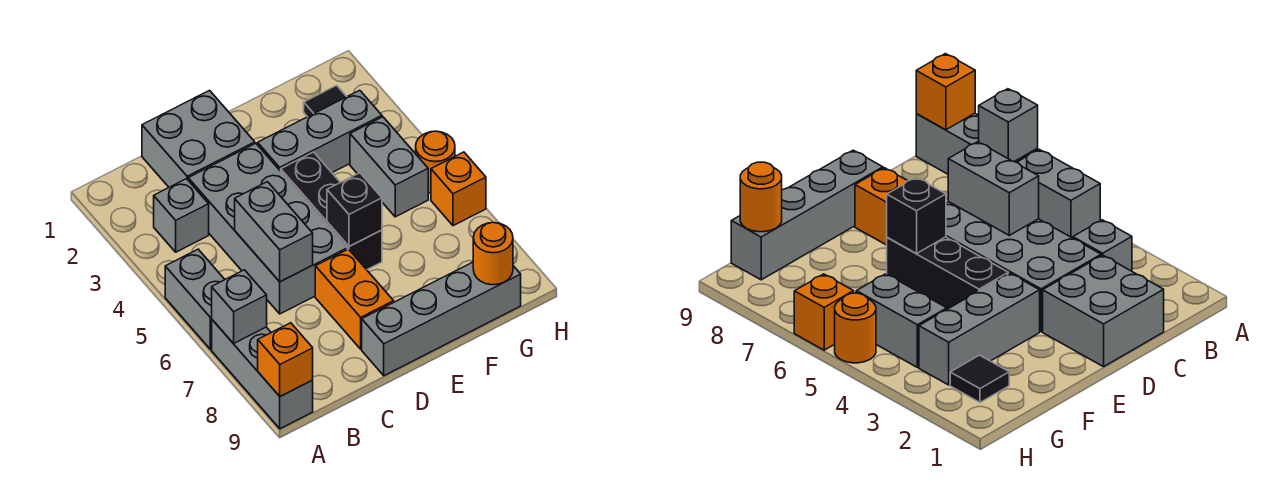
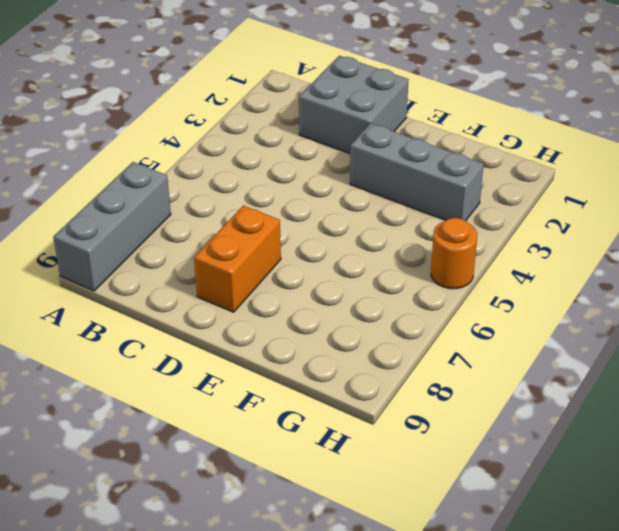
none -> grey brick A5:A6 level 1
none -> grey brick B3 level 1
none -> grey brick C3:D6 level 1

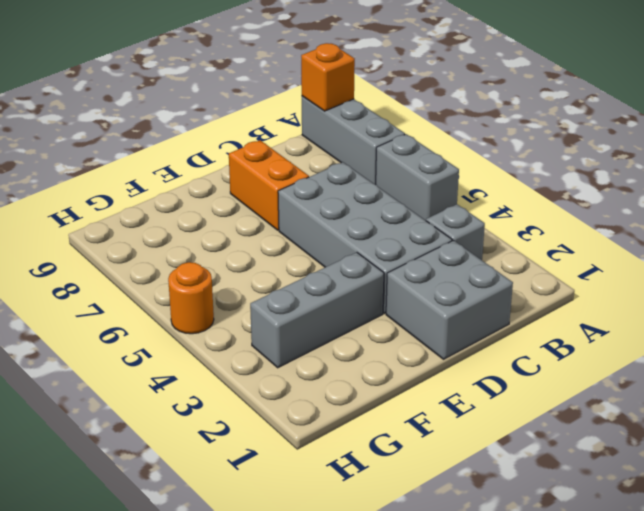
none -> grey brick D9:G9 level 1
none -> black brick E4:E6 level 1
none -> black tile G2 level 1

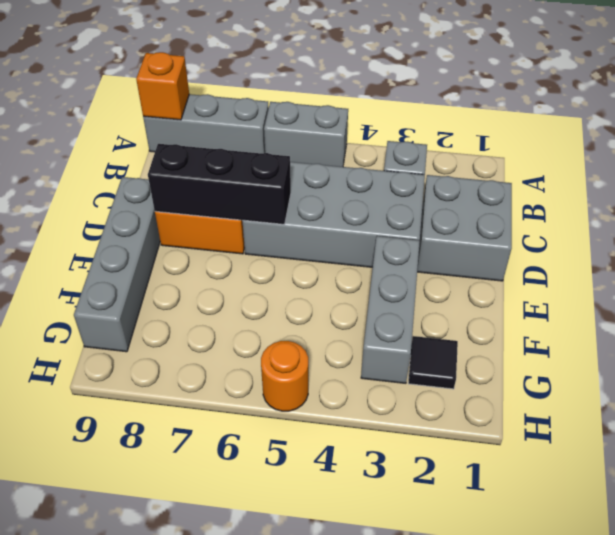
black brick D6:D8 level 2 -> black brick E4:E6 level 1
none -> grey brick G4:G5 level 1
none -> orange brick H6 level 1
none -> grey brick A7 level 2

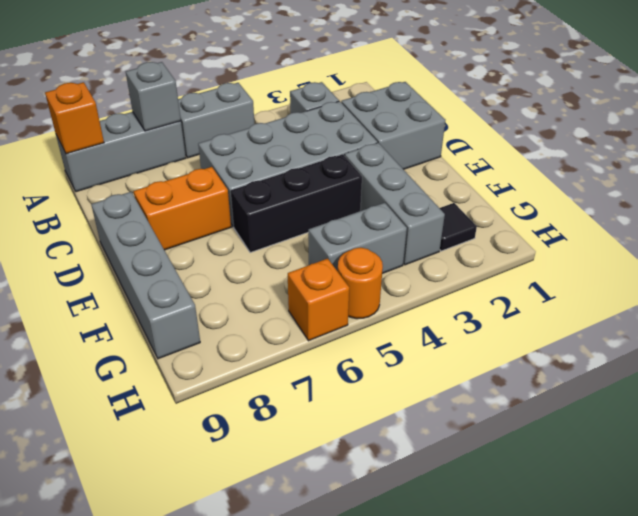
none -> grey brick C5:C6 level 2
none -> black brick E6 level 2
none -> orange round brick G9 level 2

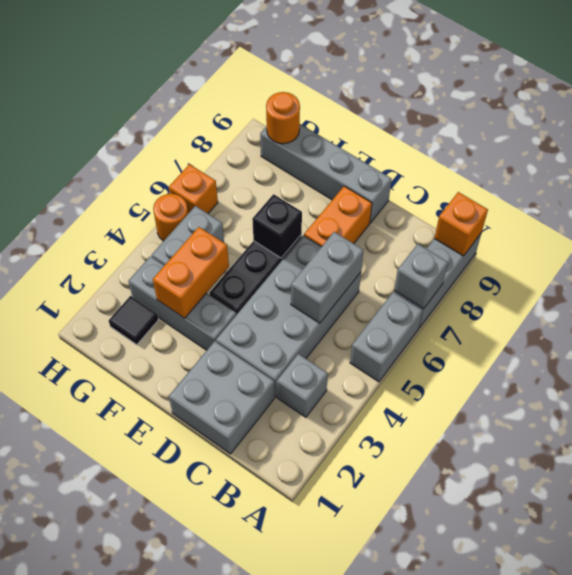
orange brick F3:F4 level 2 -> none

